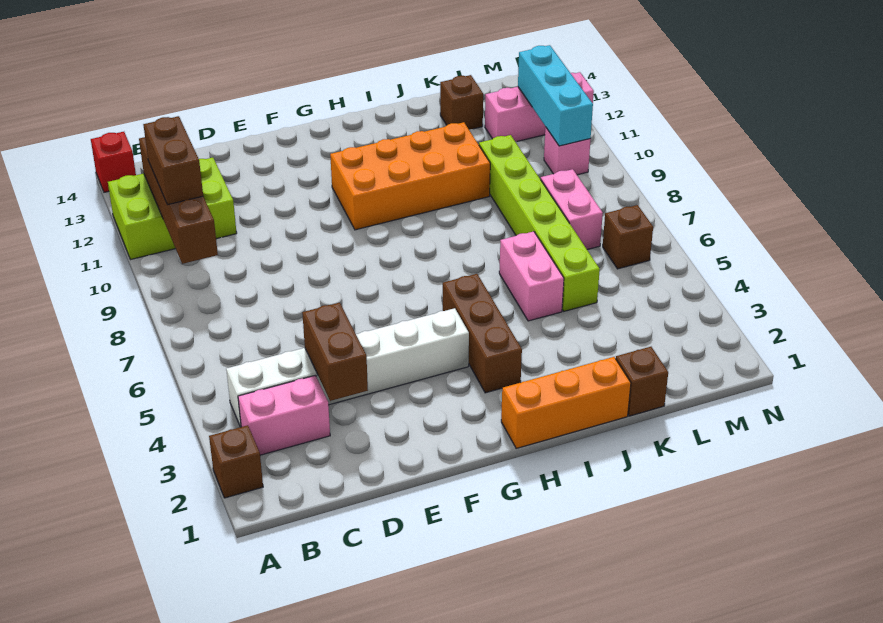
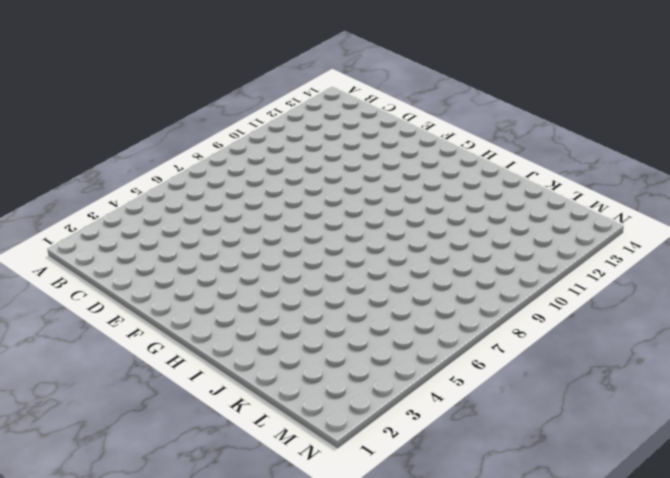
none -> brown brick A2 level 1
none -> lime brick A11:C12 level 1
none -> red brick A14 level 1

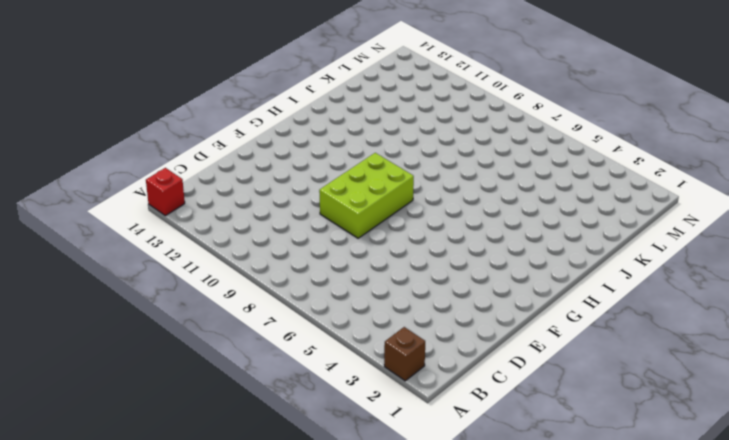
lime brick E8:G9 level 1 -> lime brick A11:C12 level 1
none -> pink brick B3:C3 level 1
none -> white brick B4:G4 level 1
none -> orange brick G10:J11 level 1

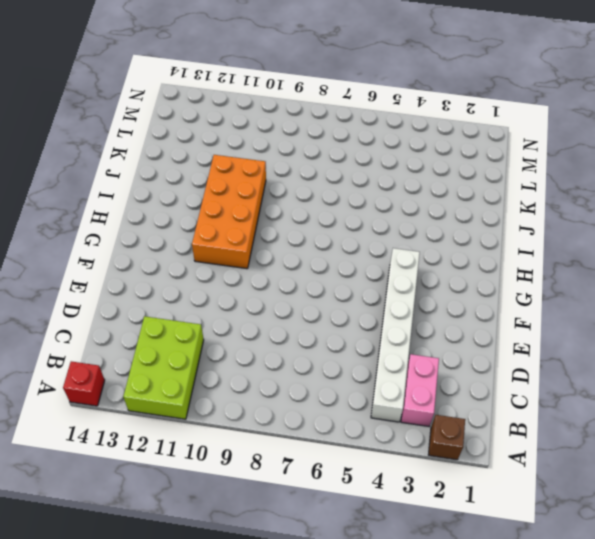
none -> orange brick H1:J1 level 1
none -> brown brick H3:H5 level 1
none -> pink brick J5:J6 level 1

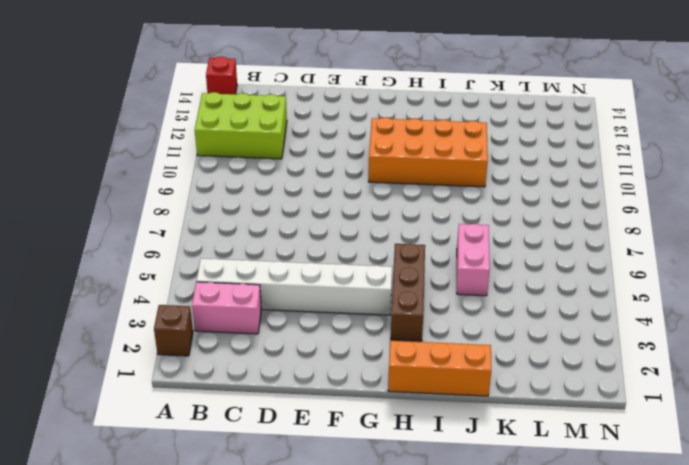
none -> brown brick K1 level 1
none -> lime brick K5:K10 level 1
none -> brown brick K13 level 1

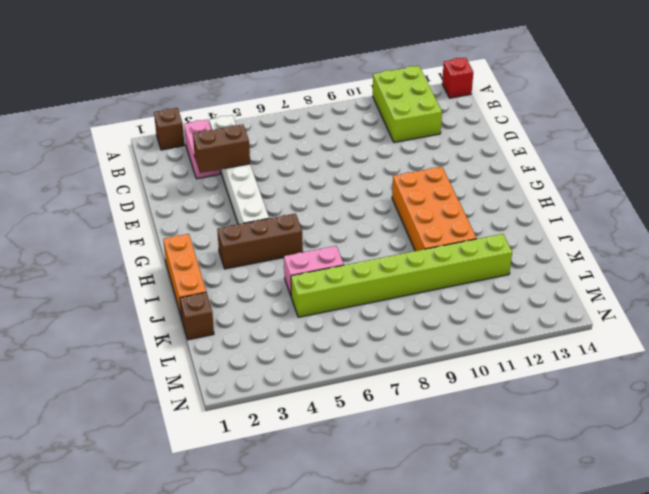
lime brick K5:K12 level 1 -> lime brick K5:K10 level 1
none -> brown brick K13 level 1
none -> pink brick L7:L8 level 1
none -> pink brick L12:N12 level 1

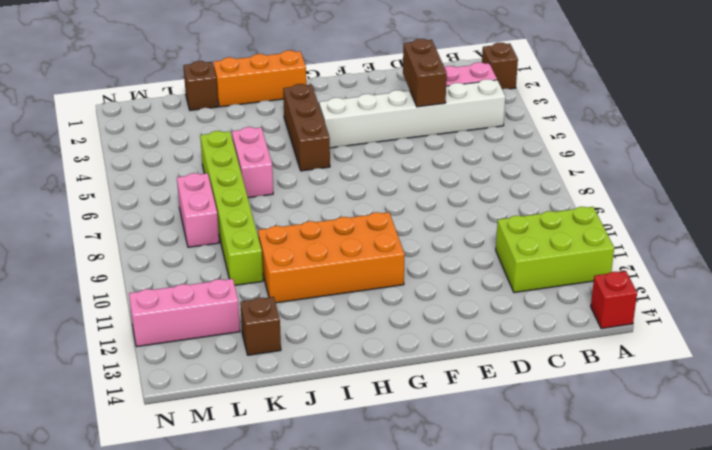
none -> brown brick M6 level 1
none -> pink brick M10 level 1
none -> brown brick B9:B12 level 2

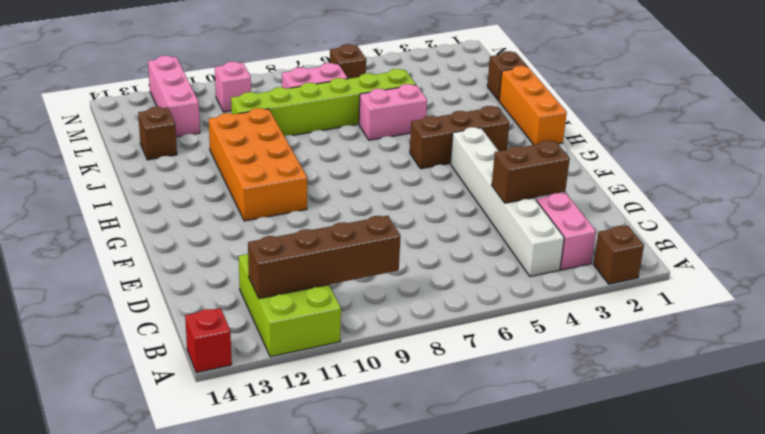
none -> cyan brick M10:M12 level 2
none -> brown brick B10:B11 level 3

